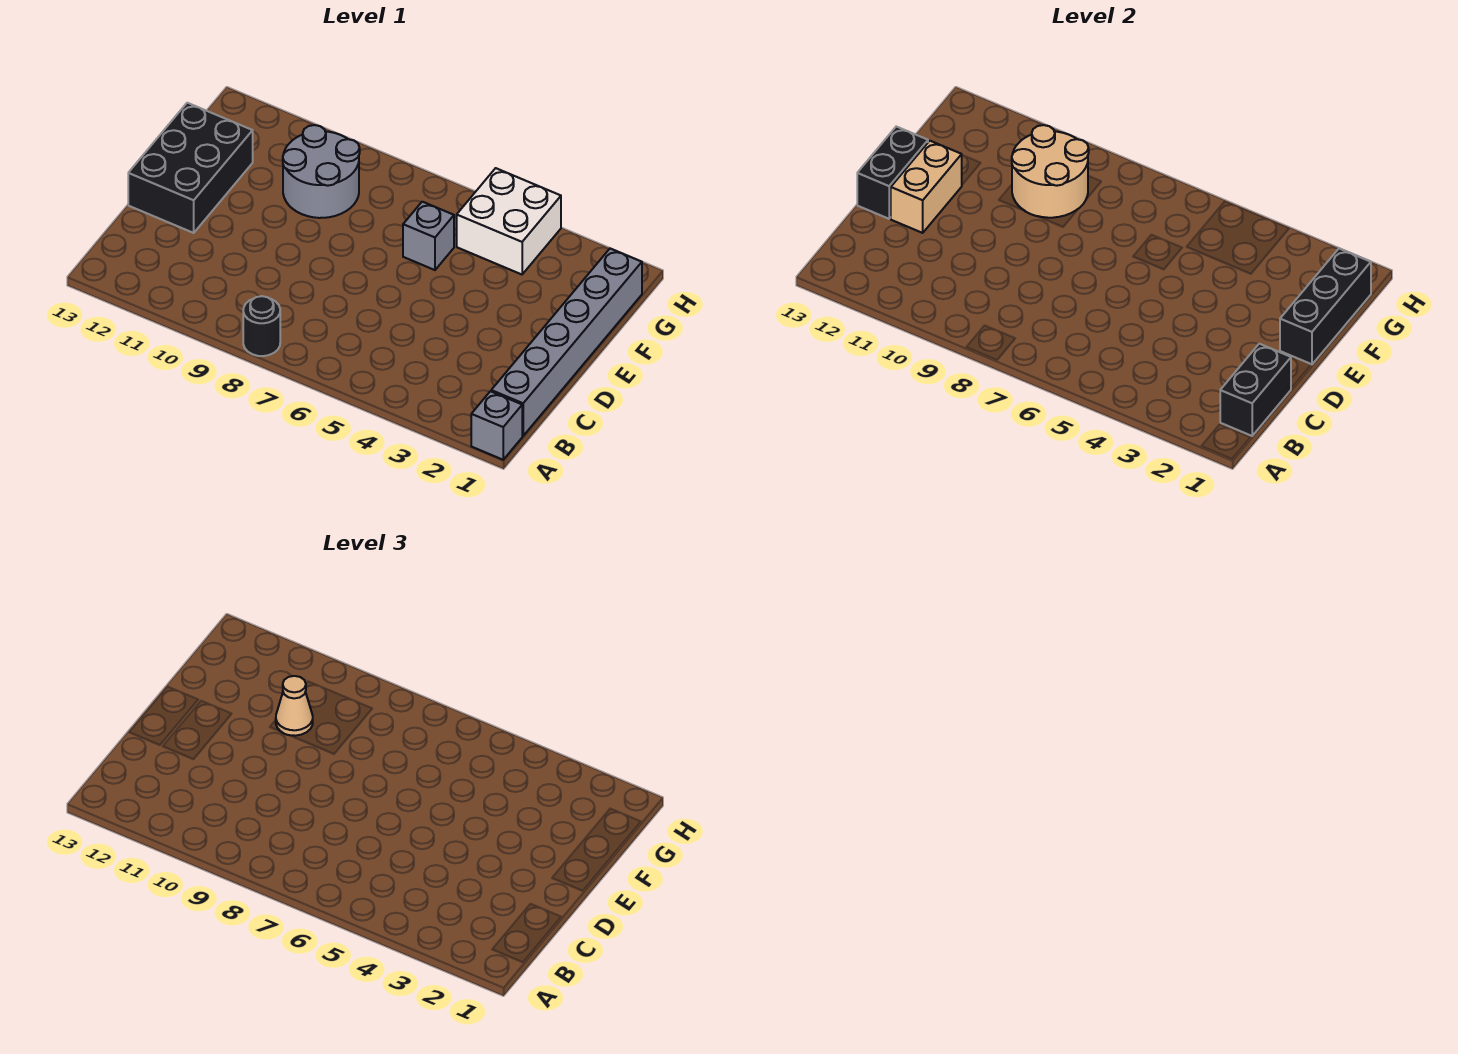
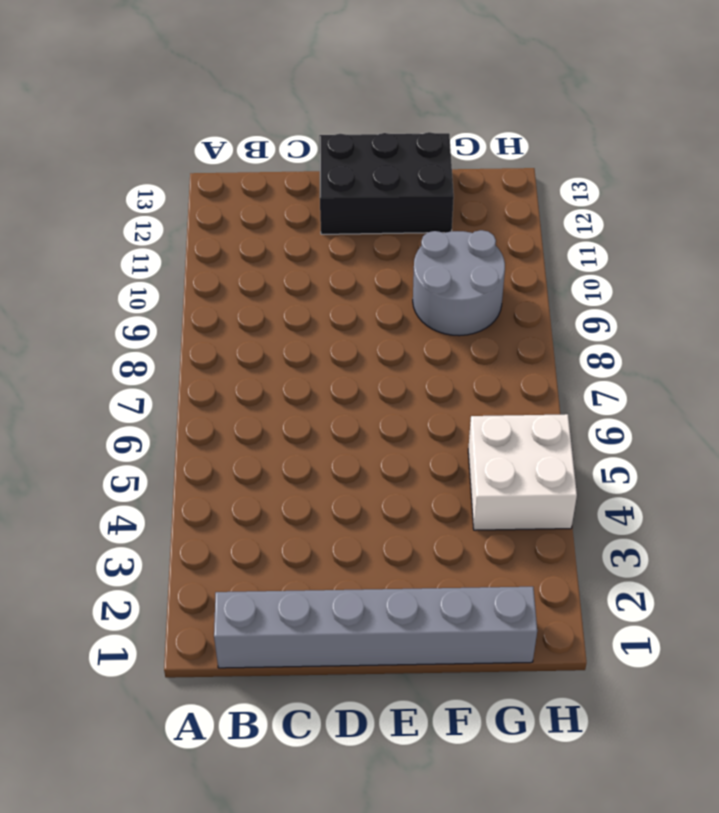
none -> grey brick A1 level 1
none -> black round brick A8 level 1
none -> grey brick F6 level 1

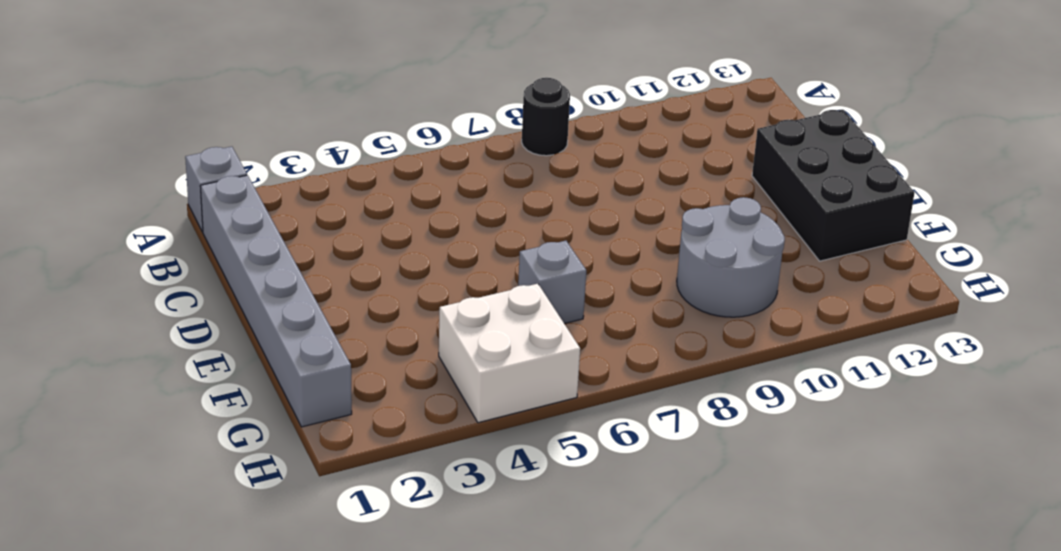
none -> black brick B1:C1 level 2
none -> tan brick D12:E12 level 2
none -> black brick D13:E13 level 2

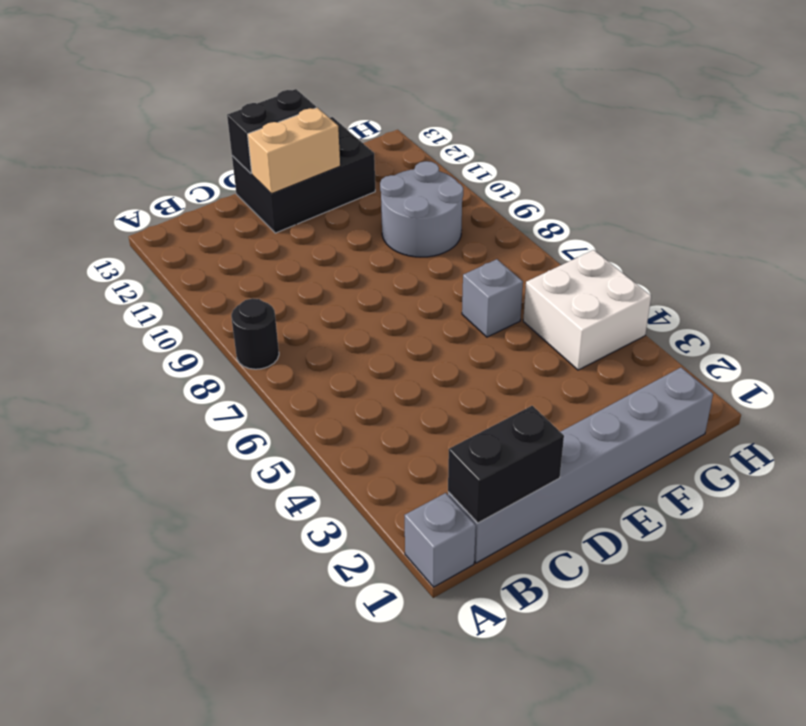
none -> black brick E1:G1 level 2
none -> tan round brick F9:G10 level 2
none -> tan cone F10 level 3

